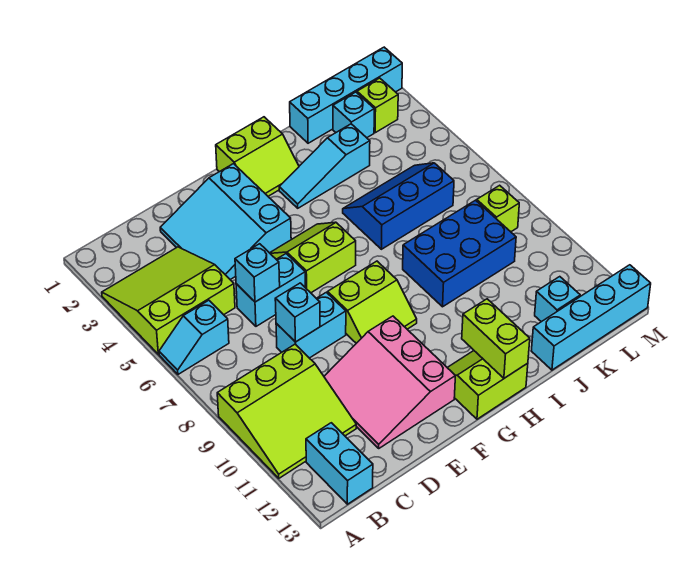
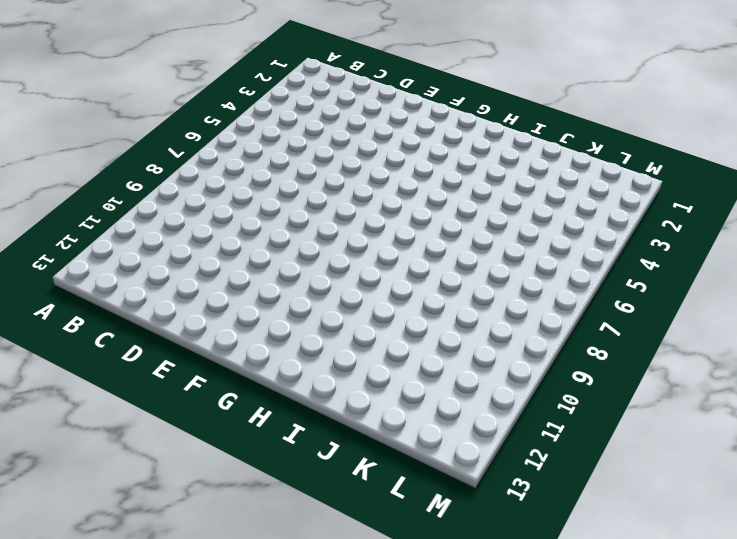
none -> lime slope A3:C5 level 1 top 5
none -> cyan slope A6:B6 level 1 top B
none -> lime slope A9:C11 level 1 top 9

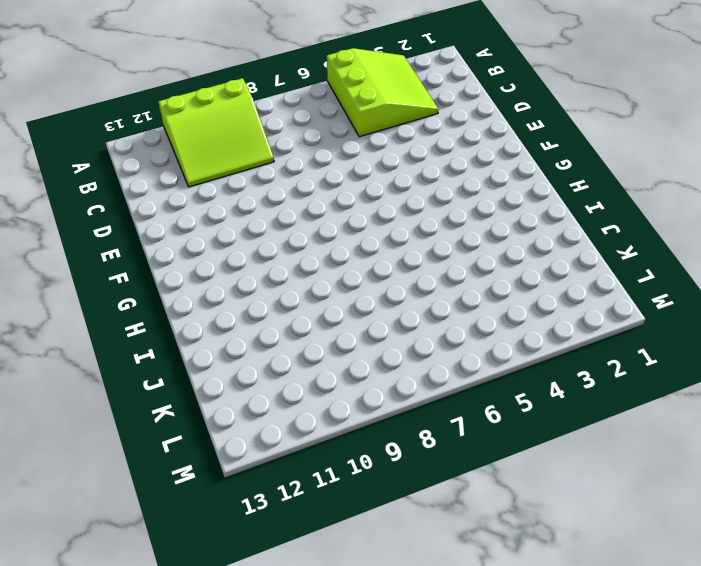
lime slope A9:C11 level 1 top A -> lime slope A9:C11 level 1 top 9
none -> cyan slope A6:B6 level 1 top B
none -> cyan brick B12:B13 level 1
none -> cyan slope D2:F4 level 1 top F

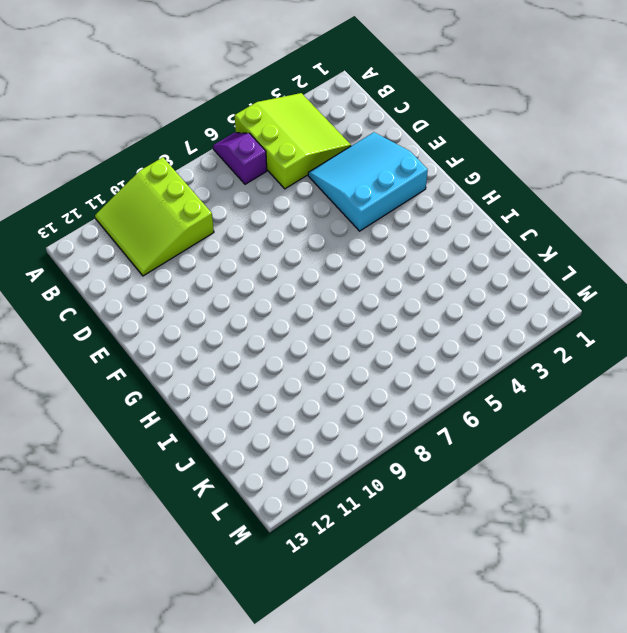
purple slope A6:B6 level 1 top B -> cyan slope A6:B6 level 1 top B
none -> cyan brick B12:B13 level 1
none -> cyan brick D6:E6 level 1
none -> cyan brick D8:E8 level 1

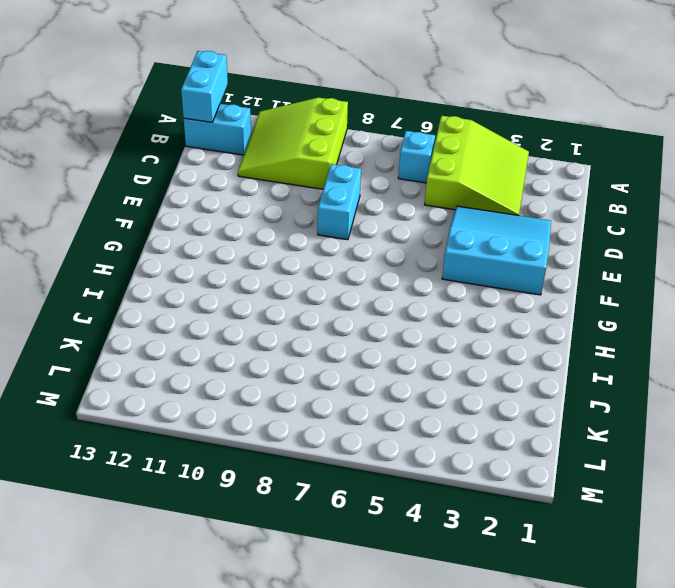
cyan brick A13:B13 level 2 -> cyan brick D6:E6 level 1
none -> pink slope D10:F12 level 1 top F
none -> lime slope F5:G6 level 1 top 6
none -> lime slope F8:G9 level 1 top 8

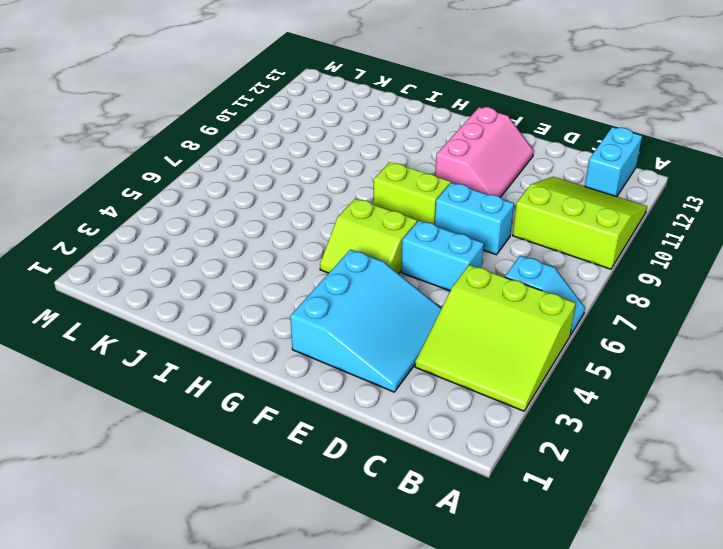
pink slope E10:F12 level 1 top F -> pink slope D10:F12 level 1 top F
none -> lime slope G1:H2 level 1 top 1
none -> lime slope G12:H13 level 1 top 13
none -> cyan slope H3:J3 level 1 top J

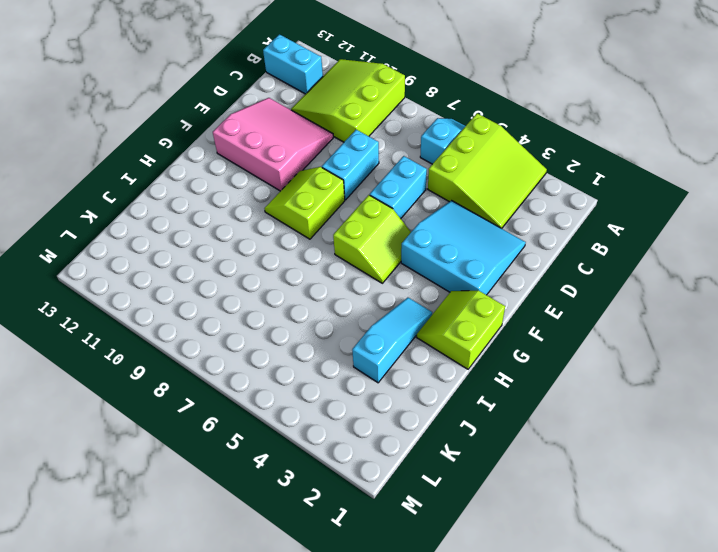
none -> lime slope G12:H13 level 1 top 13
none -> blue slope I5:K6 level 1 top 6
none -> blue brick I8:K9 level 1

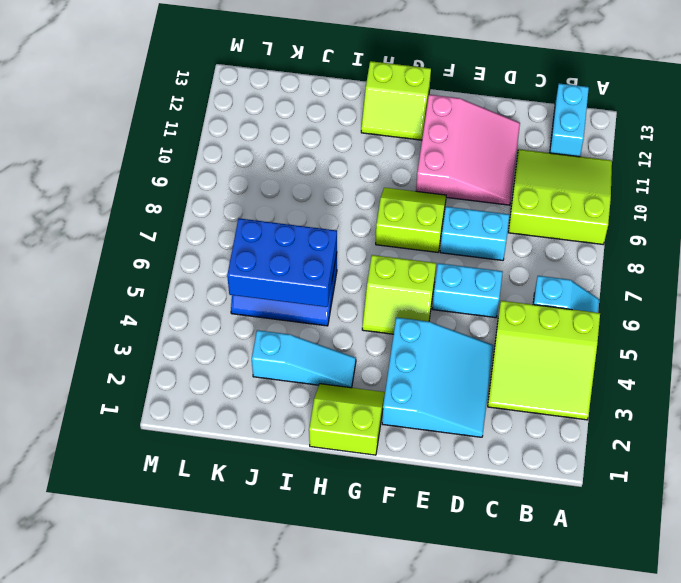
blue brick I5:K6 level 2 -> blue brick I8:K9 level 1
none -> cyan brick J1:M1 level 1
none -> cyan brick J13:M13 level 1
none -> cyan brick K2 level 1

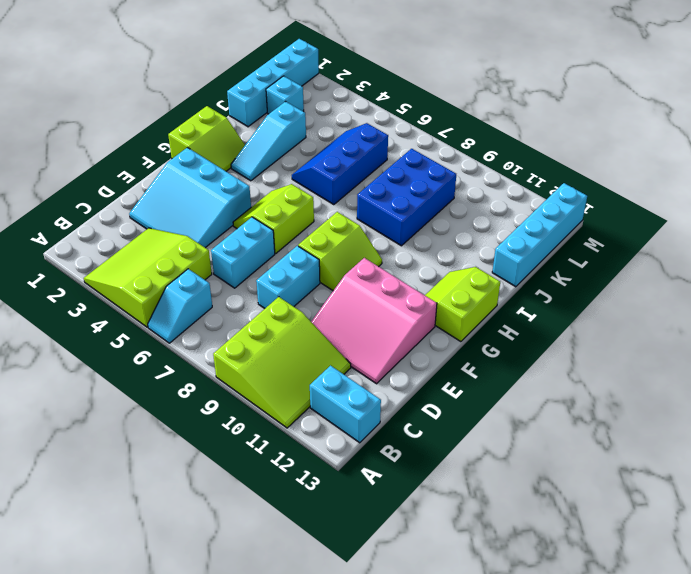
none -> cyan brick K12 level 1
none -> lime brick L2 level 1
none -> lime brick L8 level 1

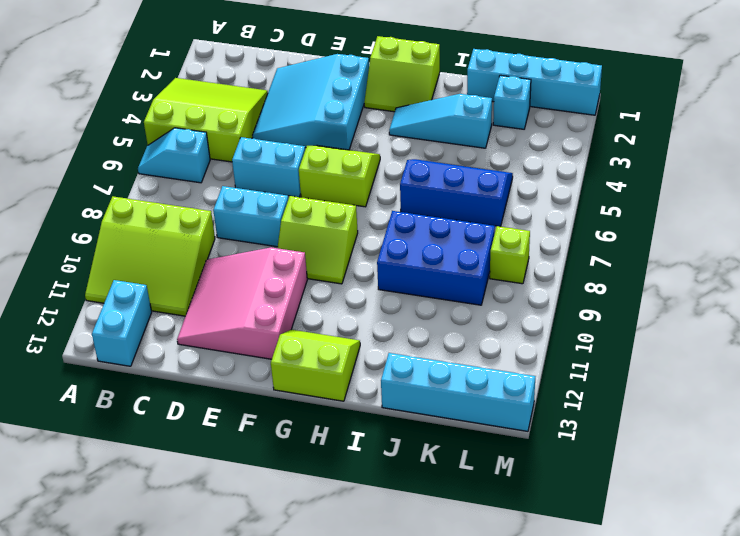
none -> cyan brick K12 level 1
none -> lime brick L2 level 1
none -> cyan brick D6 level 2

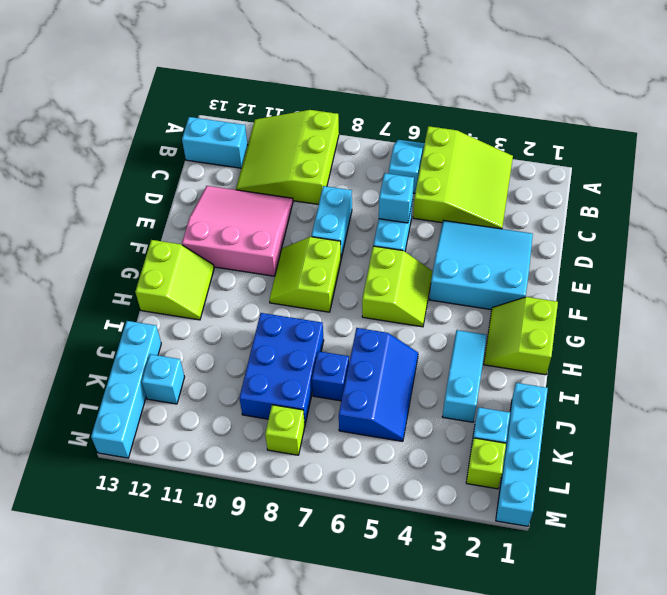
blue brick J7 level 1 -> none
none -> cyan brick D8 level 2
none -> lime brick H12:H13 level 2

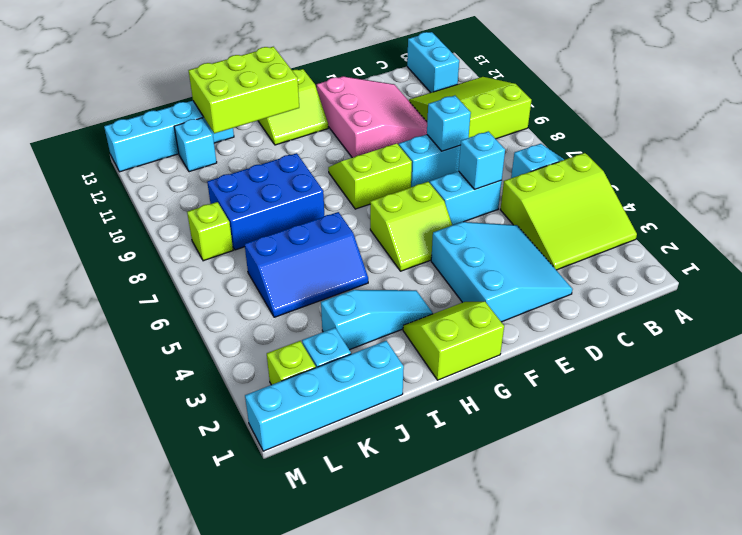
lime brick H12:J13 level 2 -> lime brick H12:H13 level 2

